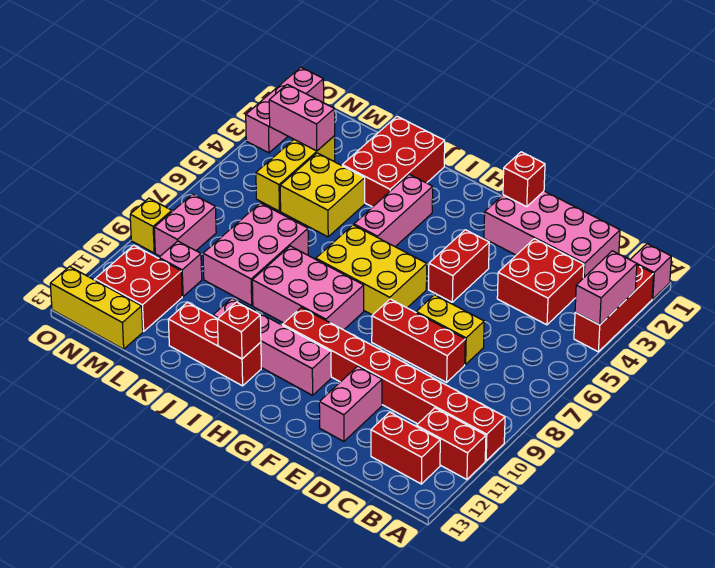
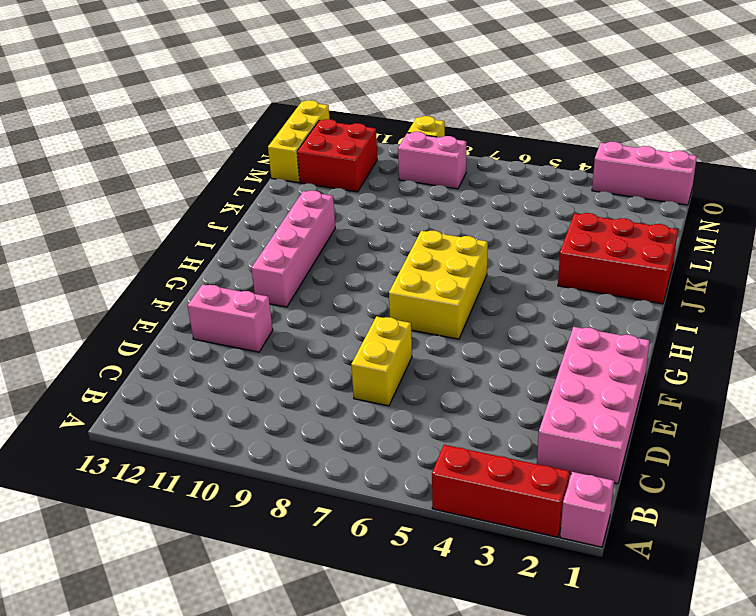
none -> red brick A10:H10 level 1
none -> red brick A11:B11 level 1
none -> red brick B12:C12 level 1
none -> red brick C3:D4 level 1

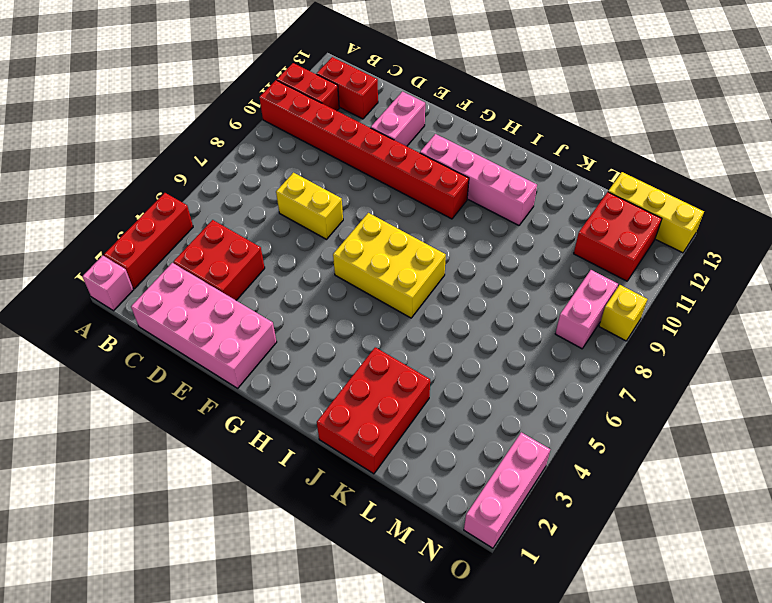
none -> red brick D8:F8 level 1
none -> red brick F4:F5 level 1
none -> pink brick H8:J9 level 1
none -> pink brick I3:I5 level 1

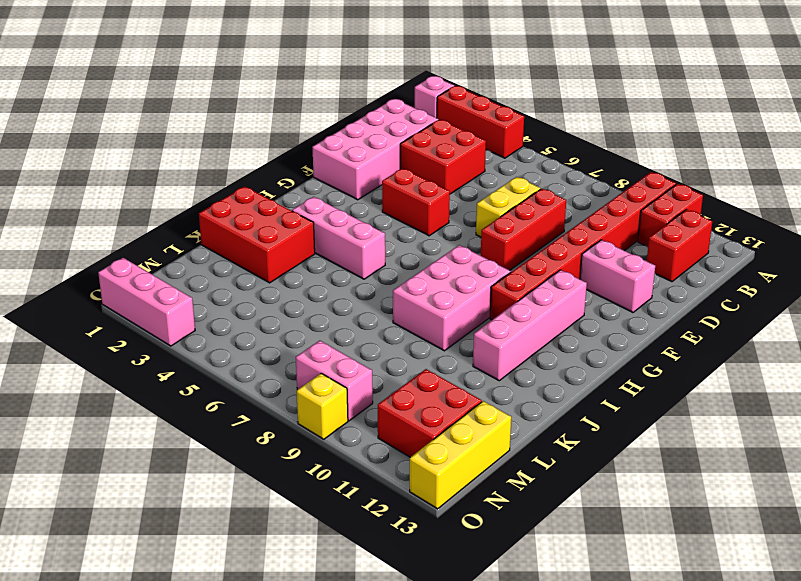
none -> yellow brick G6:I7 level 1
none -> red brick I12:K12 level 1
none -> yellow brick K4:L5 level 1
none -> pink brick K7:L9 level 1

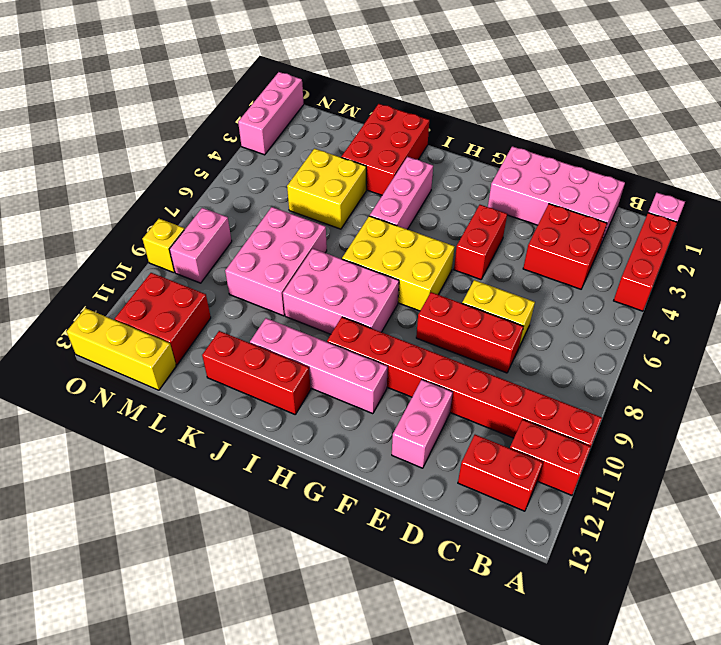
none -> yellow brick M3:M5 level 1
none -> pink brick M10 level 1
none -> pink brick A3:A4 level 2
none -> red brick F1 level 2

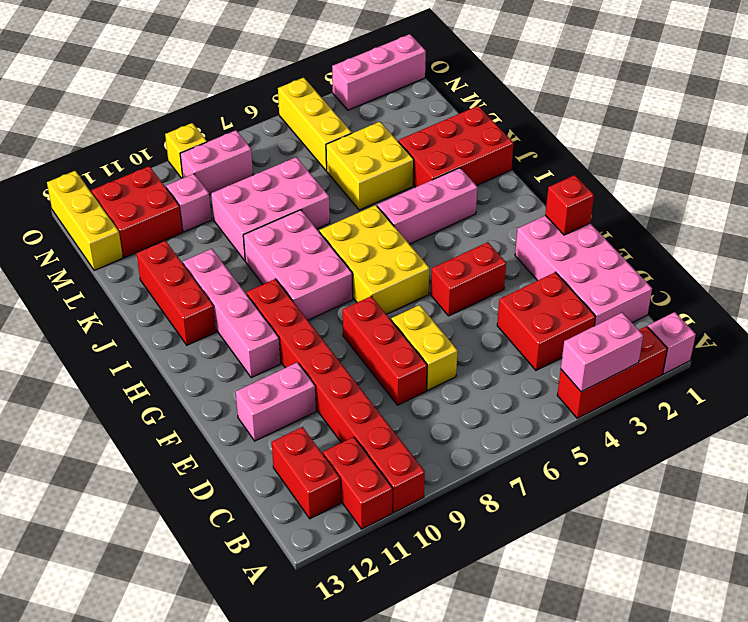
yellow brick M5:O5 level 1 -> yellow brick M3:M5 level 1
none -> red brick I12 level 2
none -> pink brick M3:N3 level 2

